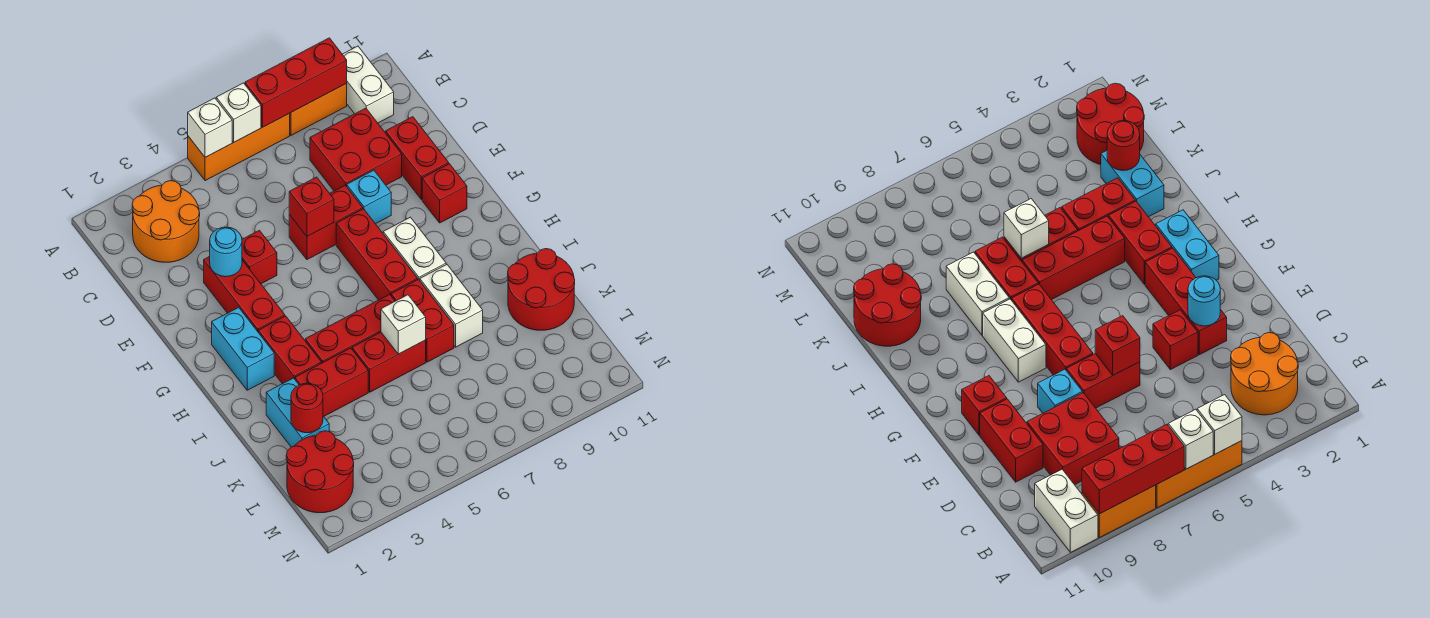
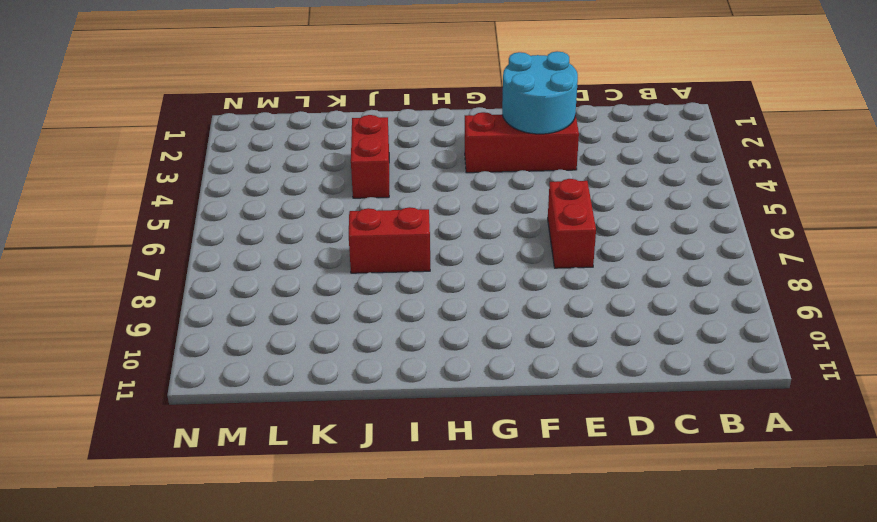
cyan round brick E2:F3 level 2 -> cyan round brick E3 level 2
none -> orange brick A5:A7 level 1
none -> orange brick A8:A9 level 1
none -> white brick A10:B10 level 1
none -> orange round brick B2:C3 level 1

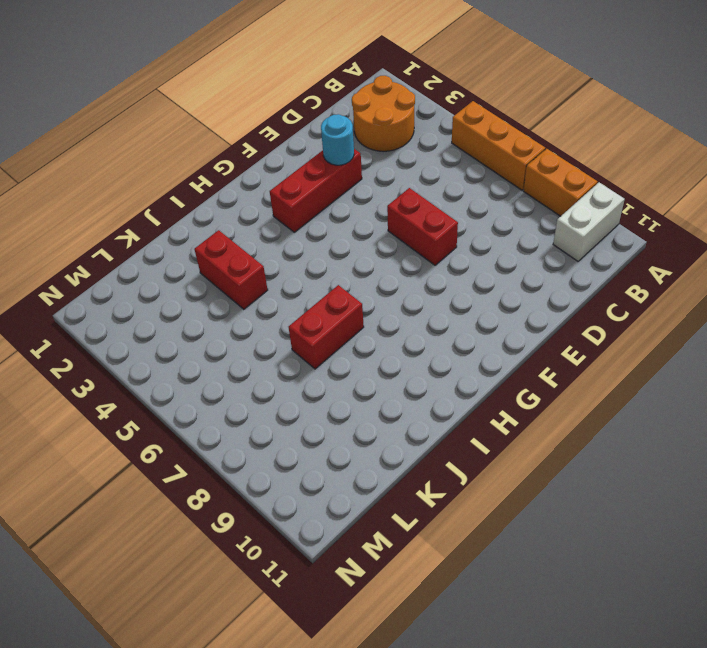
none -> red brick C8:D9 level 1
none -> red brick D10:E10 level 1
none -> red brick E4 level 1
none -> cyan brick E8 level 1

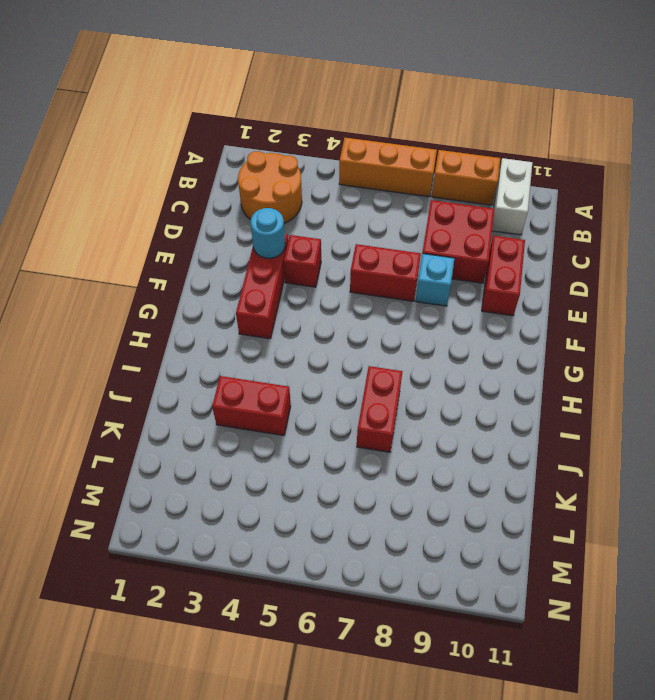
none -> red brick F7:H7 level 1
none -> red brick F10 level 1
none -> cyan brick G2:H2 level 1
none -> white brick G8:H8 level 1

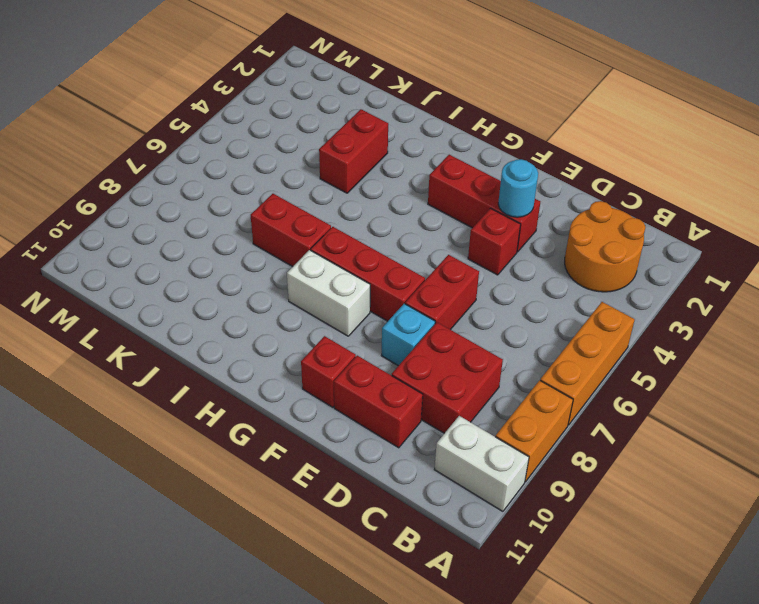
none -> cyan brick G2:H2 level 1
none -> red brick H3:I3 level 1
none -> red brick I4:I6 level 1
none -> white brick I8:J8 level 1

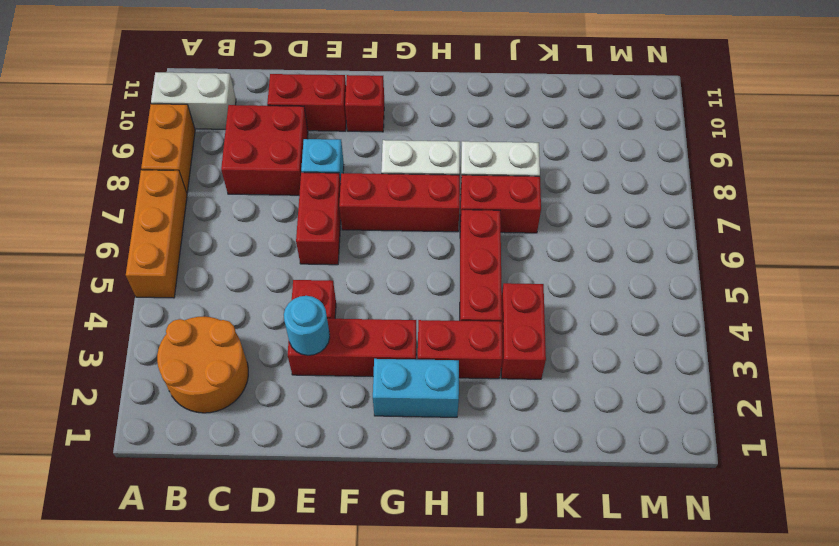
none -> cyan brick J2:K2 level 1
none -> red brick J5:J6 level 1
none -> red round brick J10:K11 level 1
none -> red round brick L1:M2 level 1

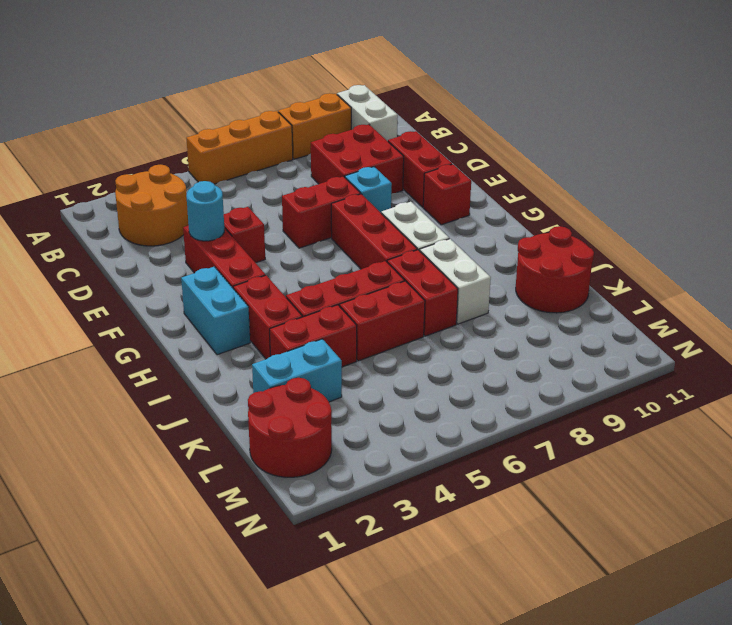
cyan brick K2:K3 level 1 -> cyan brick J2:K2 level 1
none -> white brick A5 level 2
none -> white brick A6 level 2
none -> red brick A7:A9 level 2
none -> red brick E6 level 2

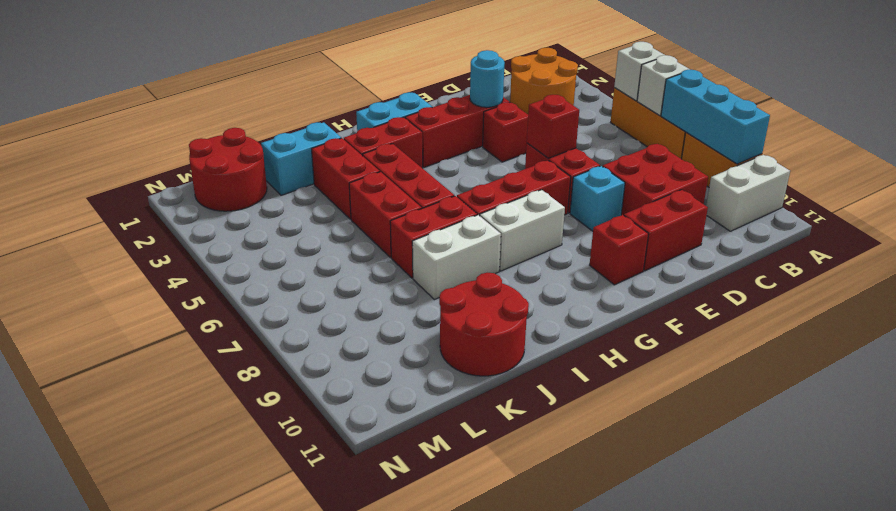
cyan brick A7:A9 level 2 -> red brick A7:A9 level 2
none -> white brick J6 level 2
none -> red round brick K2 level 2

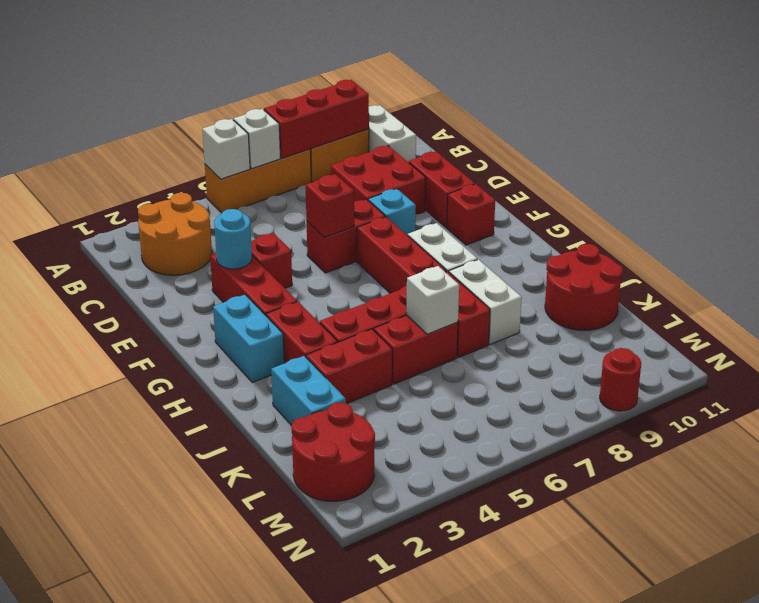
red round brick N9 level 1 -> red round brick K2 level 2

